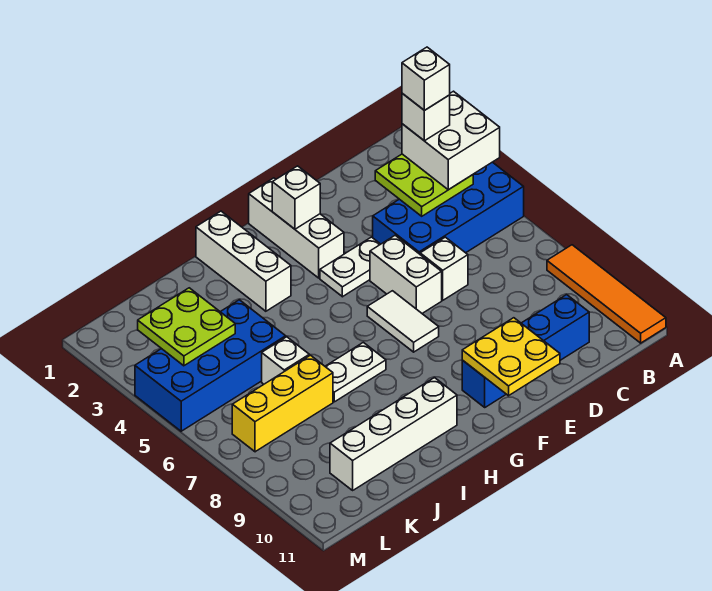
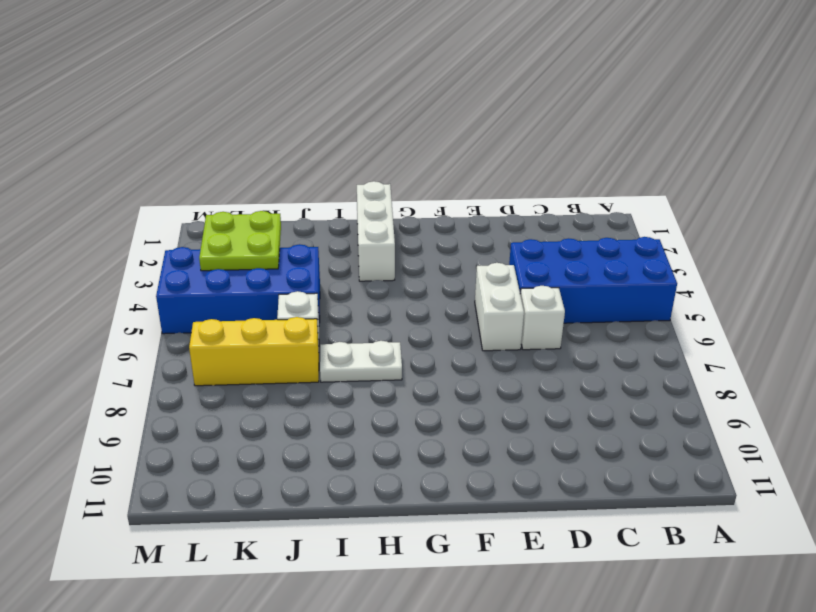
none -> orange tile A8:A11 level 1
none -> blue brick C10:F10 level 1
none -> white plate E4:F4 level 1

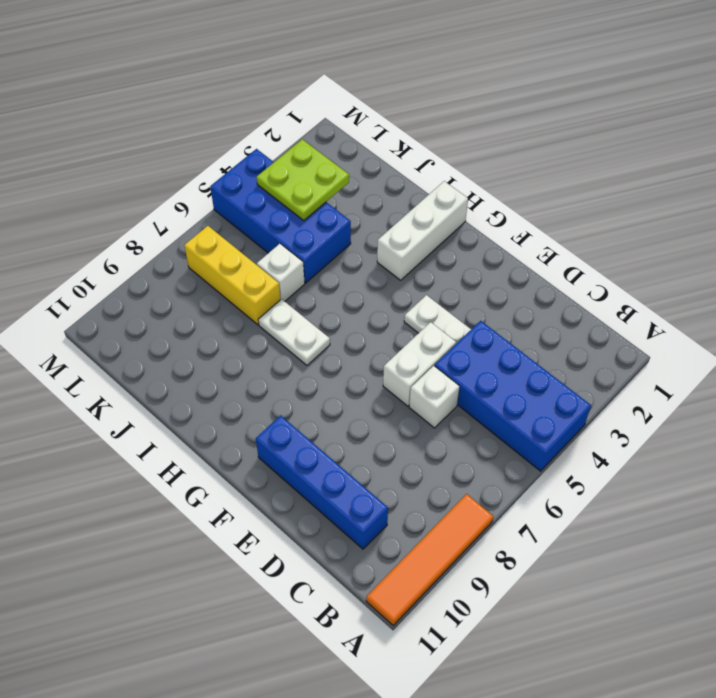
none -> white brick F1:F3 level 1
none -> white tile F6:F7 level 1
none -> white brick H10:K10 level 1

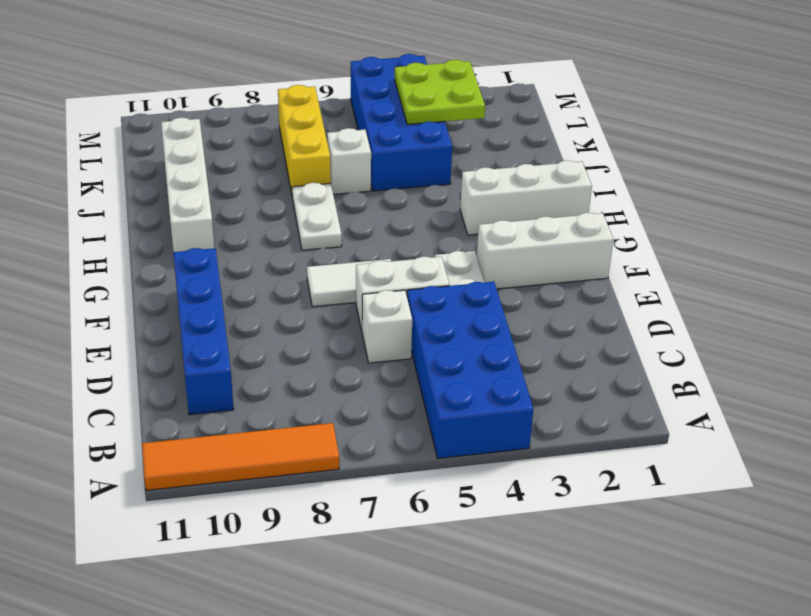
none -> lime plate B3:C4 level 2
none -> yellow plate E10:F11 level 2
none -> white brick F2 level 2

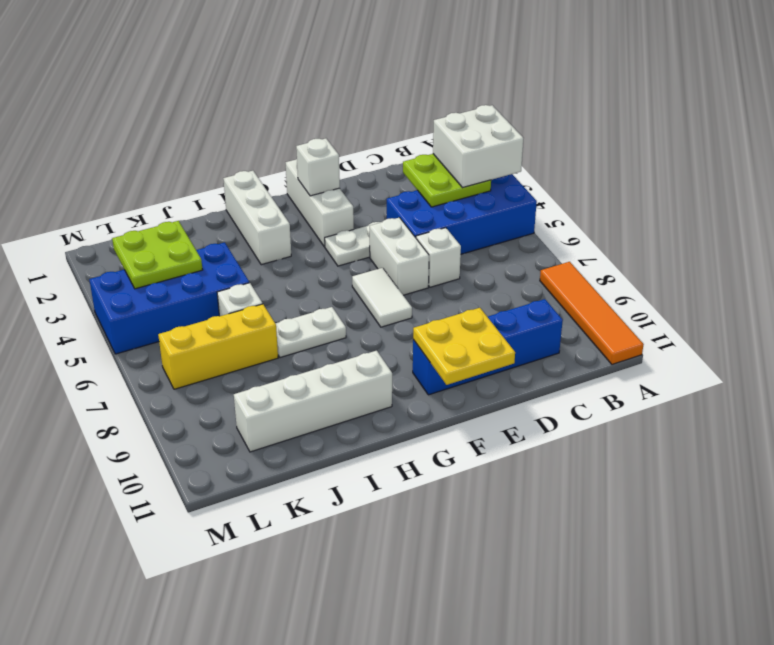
none -> white brick B3 level 4
none -> white brick B3 level 5

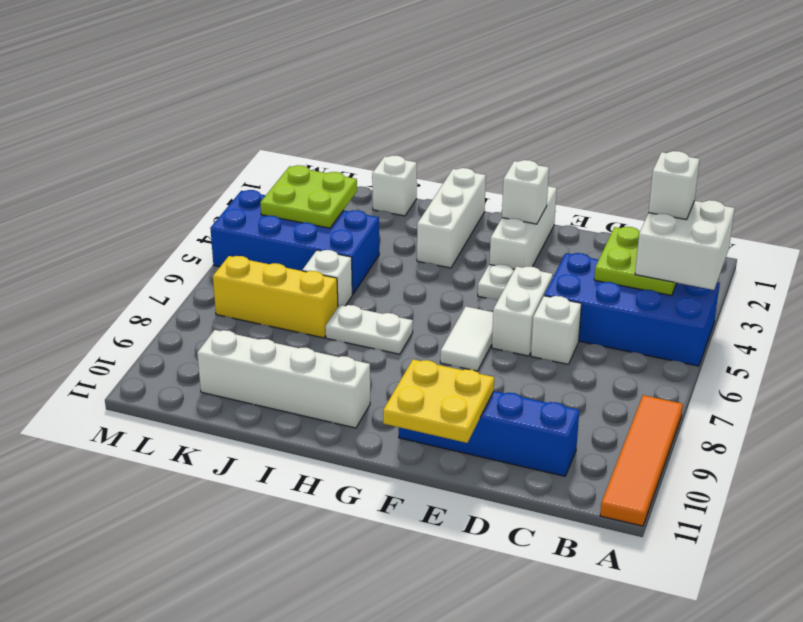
white brick J1 level 1 -> white brick B3 level 5

